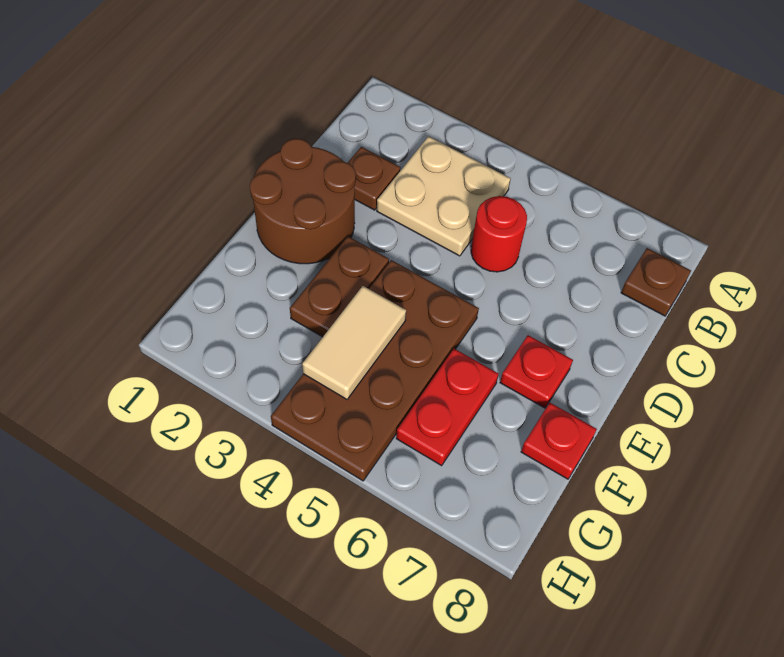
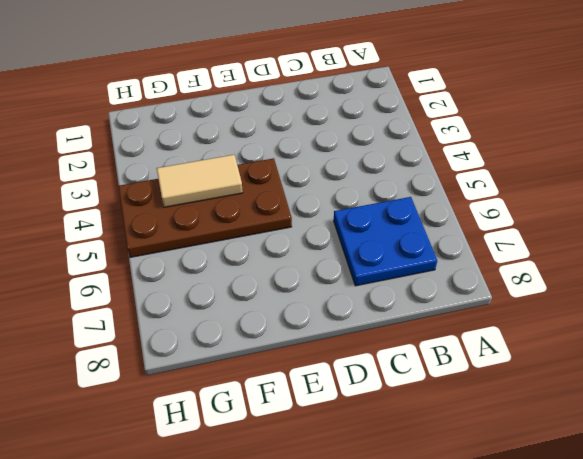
blue plate B6:C7 level 1 -> none
none -> tan plate B3:C4 level 1
none -> brown plate B8 level 1

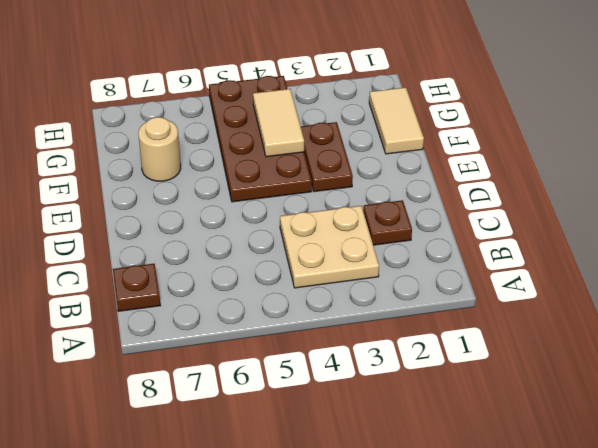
tan tile F1:G1 level 1 -> none
tan round brick F7 level 1 -> none
none -> red round brick C5 level 1
none -> brown round brick D1:E2 level 1

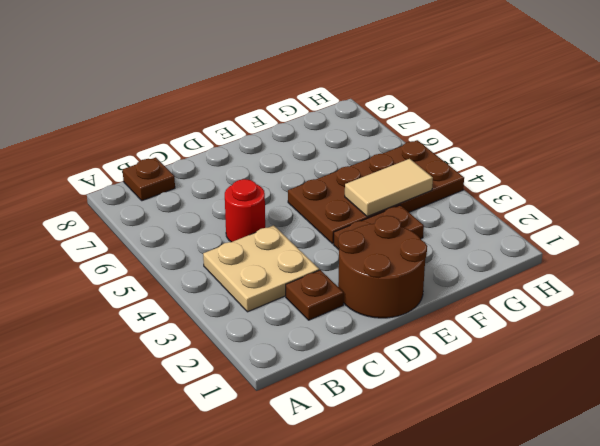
none -> red plate E7 level 1
none -> red plate F6:G6 level 1

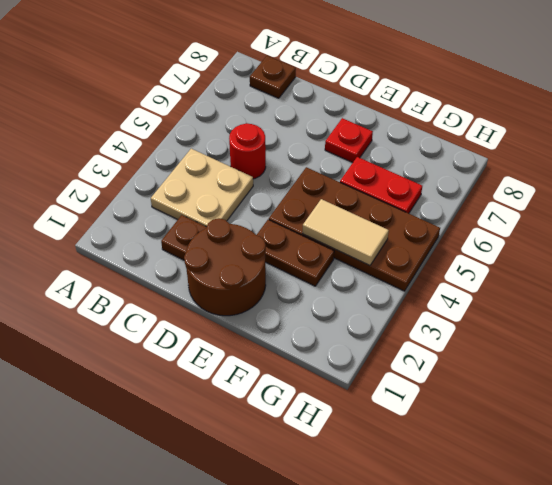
none -> red plate F8 level 1

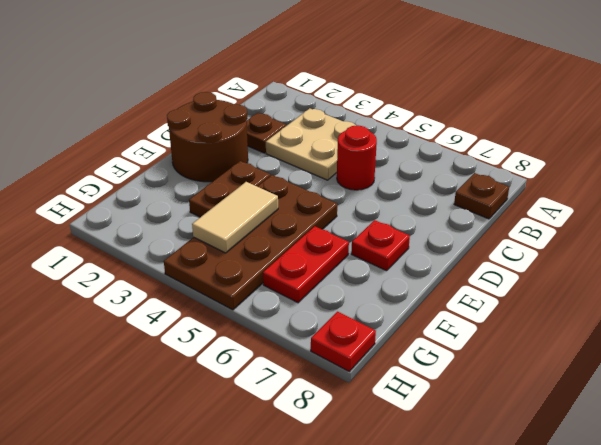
red plate H8 level 1 -> red plate F8 level 1

